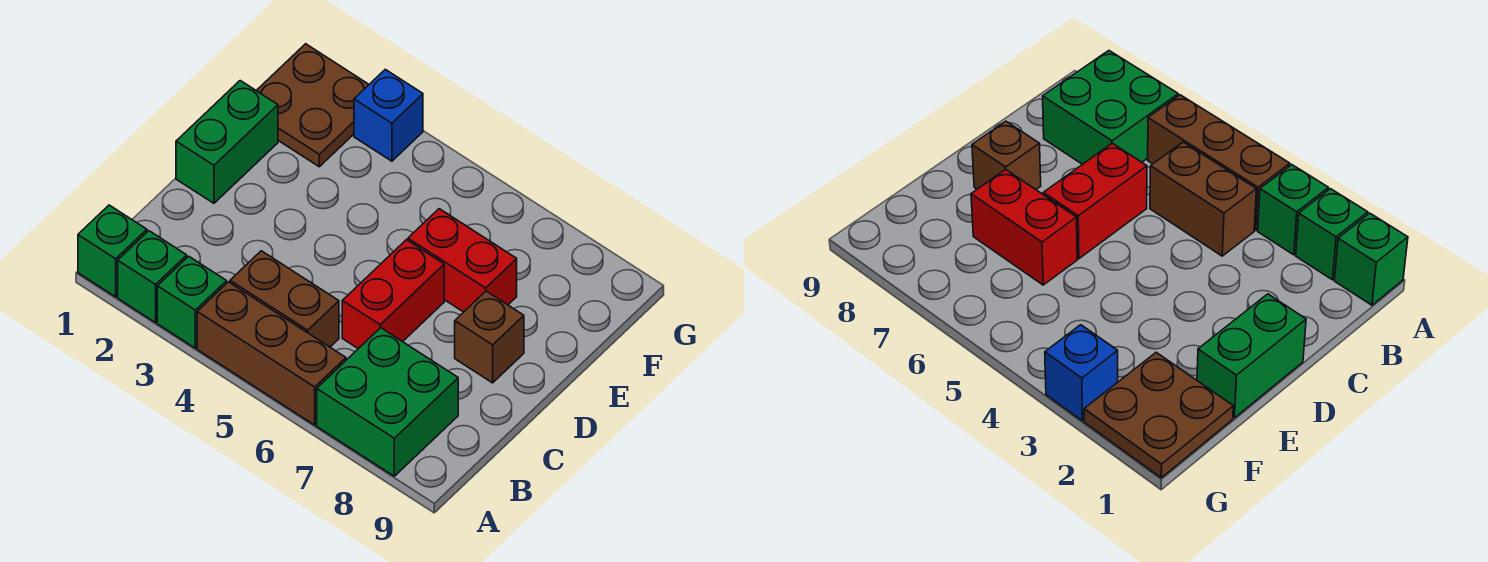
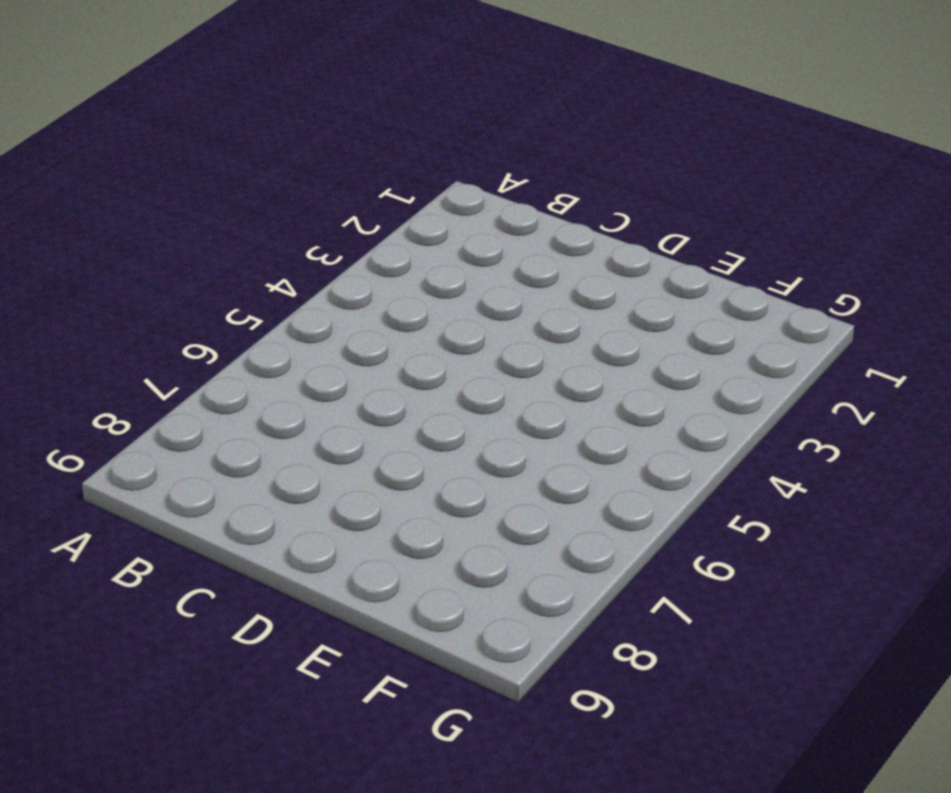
none -> green brick A1 level 1
none -> green brick A2 level 1
none -> green brick A3 level 1

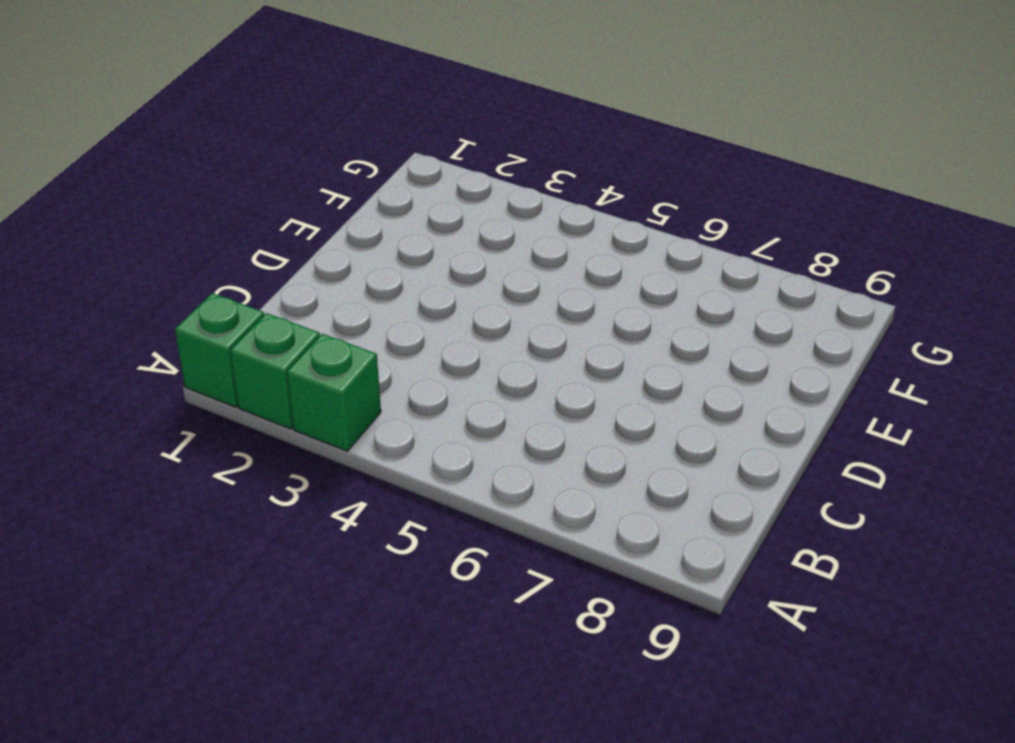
none -> brown brick A4:A6 level 1
none -> green brick A7:B8 level 1
none -> brown brick B4:B5 level 1

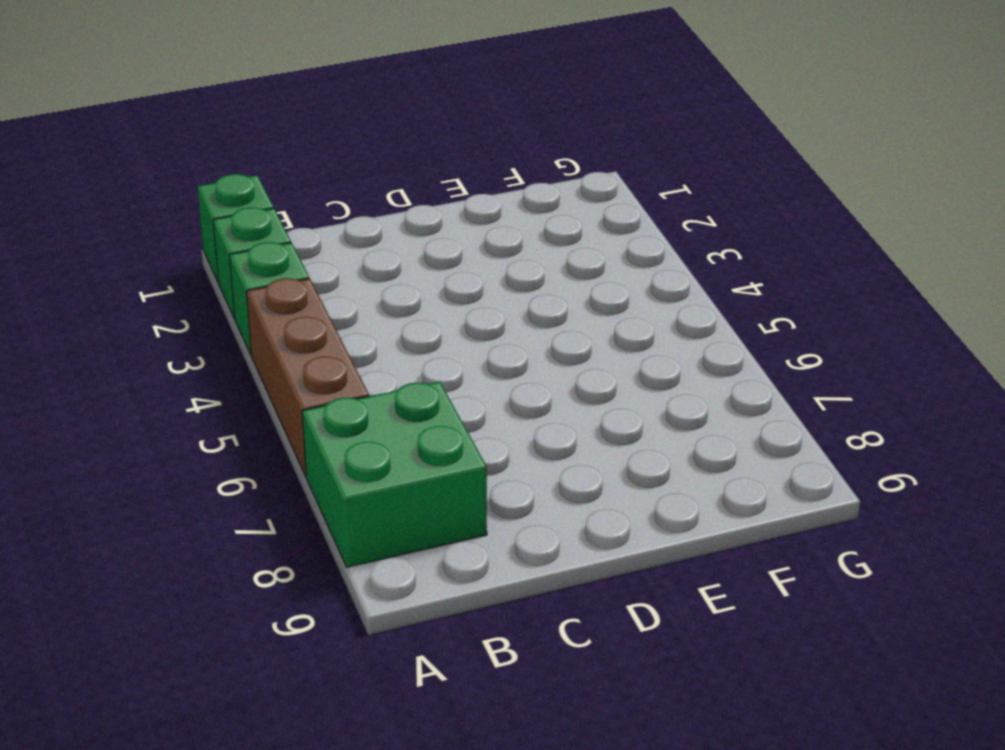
none -> brown brick B4:B5 level 1
none -> red brick C6:D6 level 1
none -> green brick D1:E1 level 1

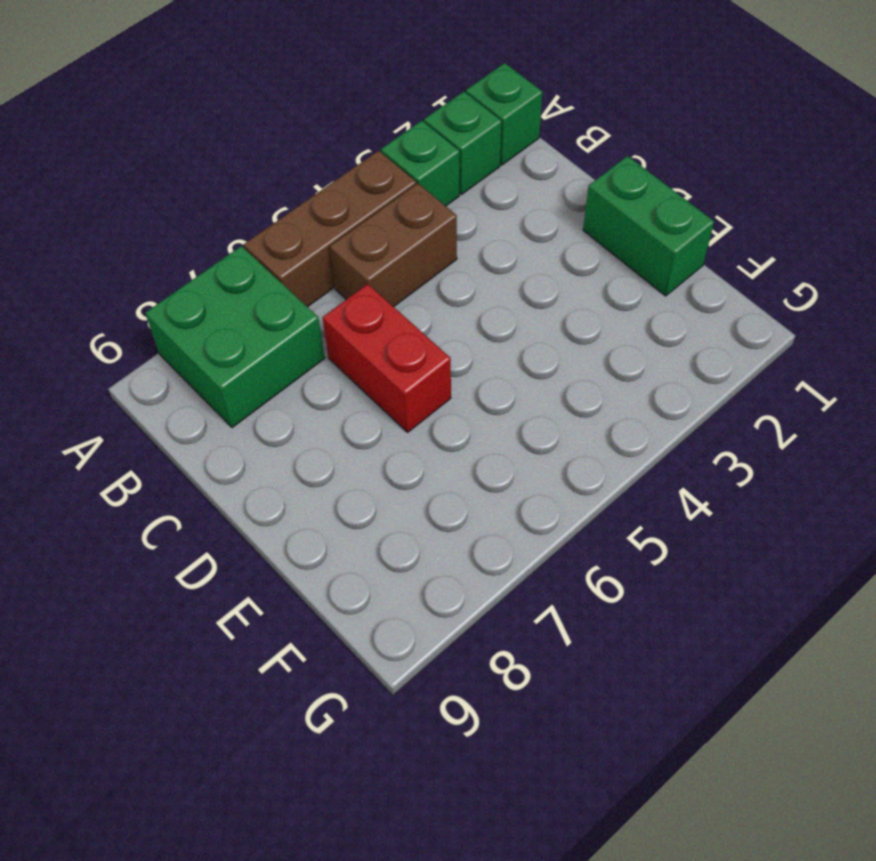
none -> brown brick D8 level 1
none -> red brick E6:E7 level 1
none -> brown plate F1:G2 level 1

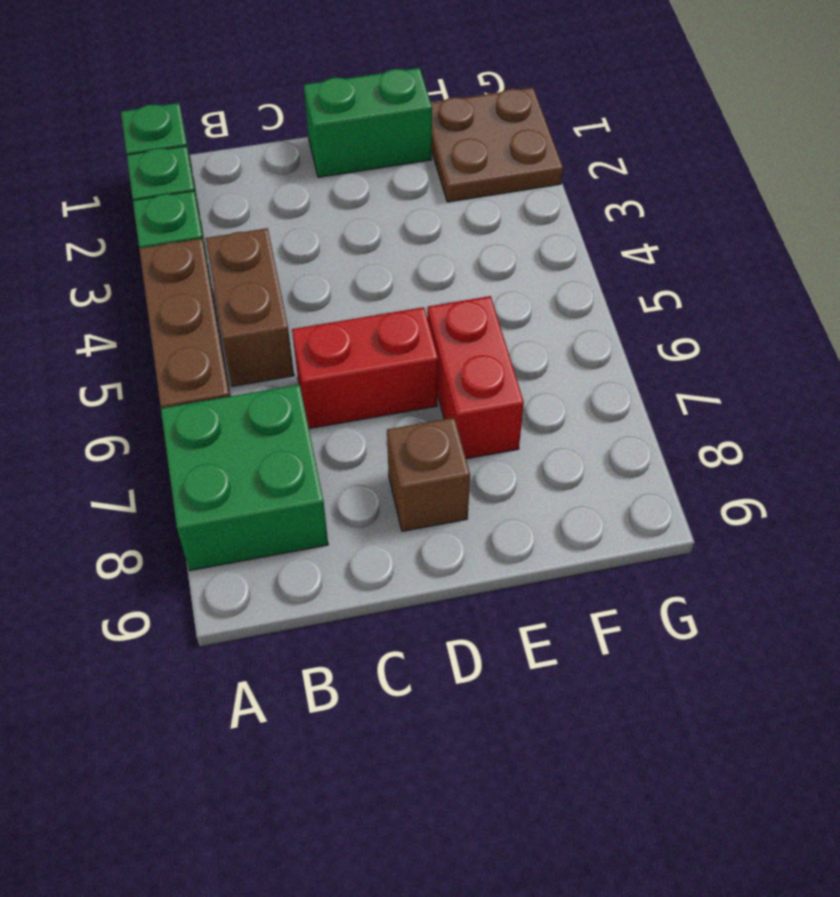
none -> blue brick G3 level 1

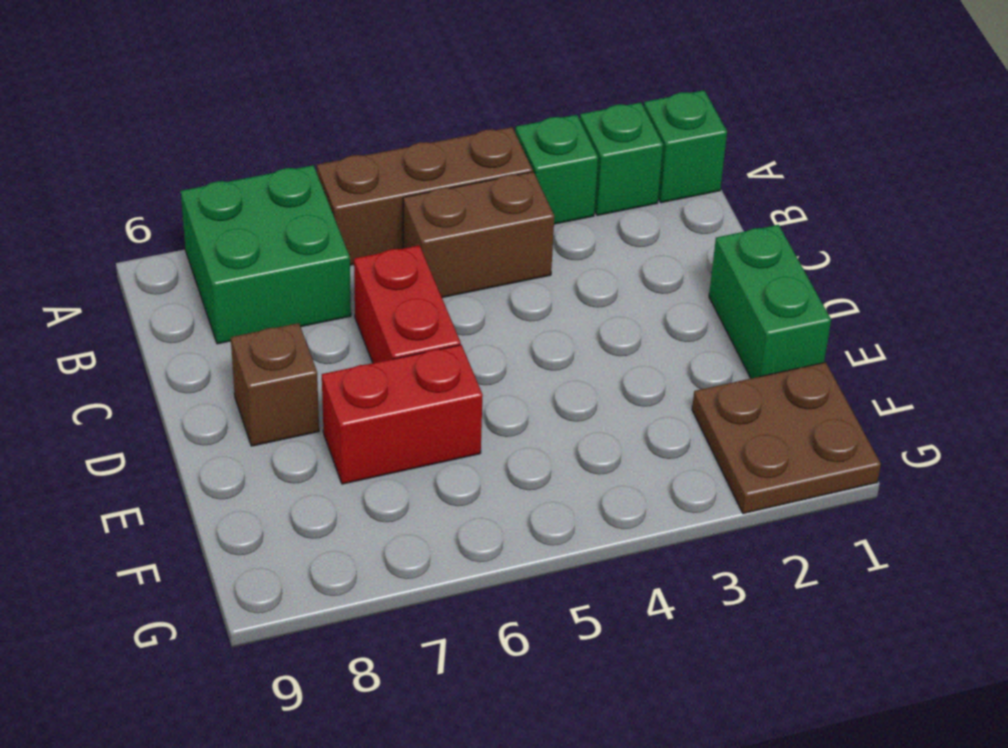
none -> blue brick G3 level 1

